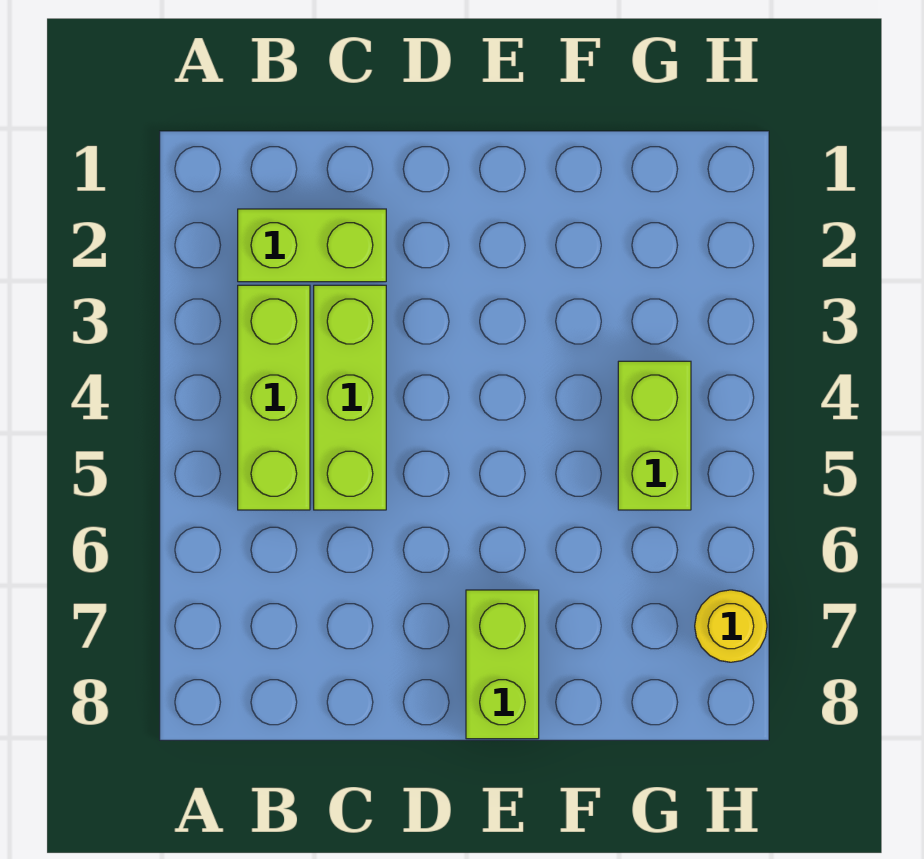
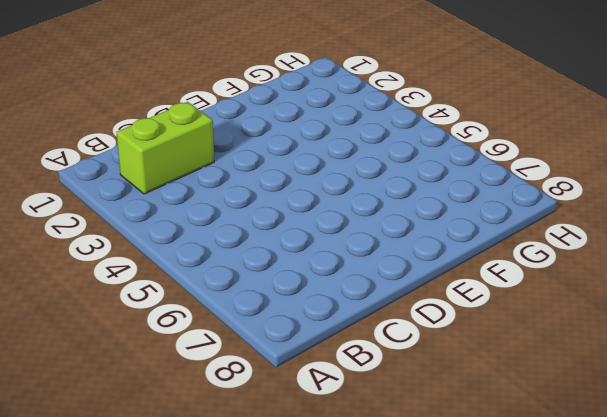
none -> lime brick B3:B5 level 1
none -> lime brick C3:C5 level 1

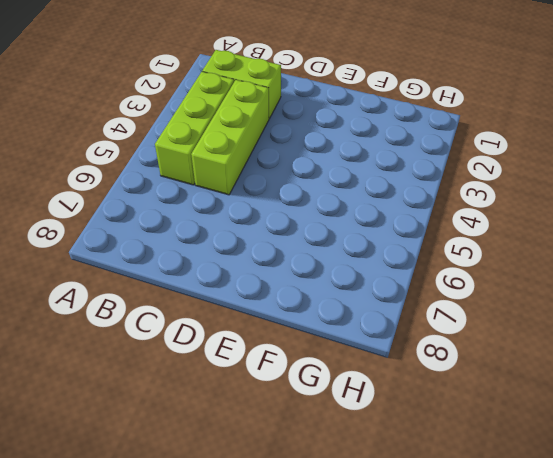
none -> lime brick E7:E8 level 1
none -> lime brick G4:G5 level 1

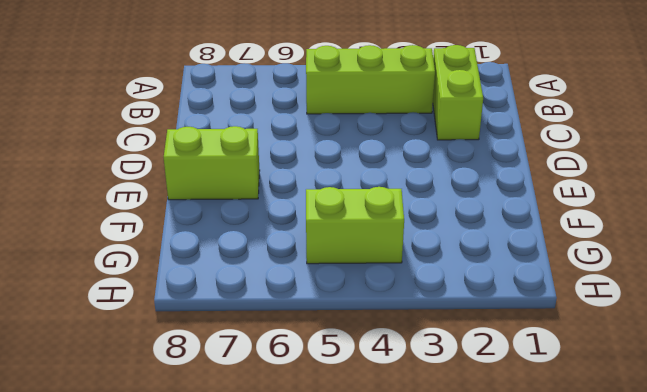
none -> lime brick C3:C5 level 1
none -> yellow round brick H7 level 1

